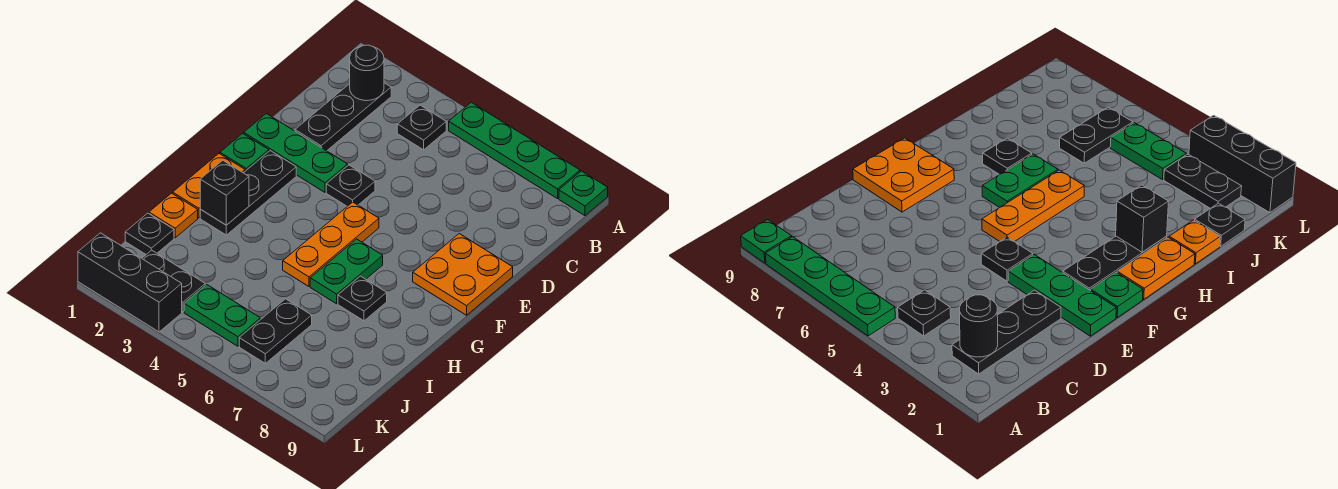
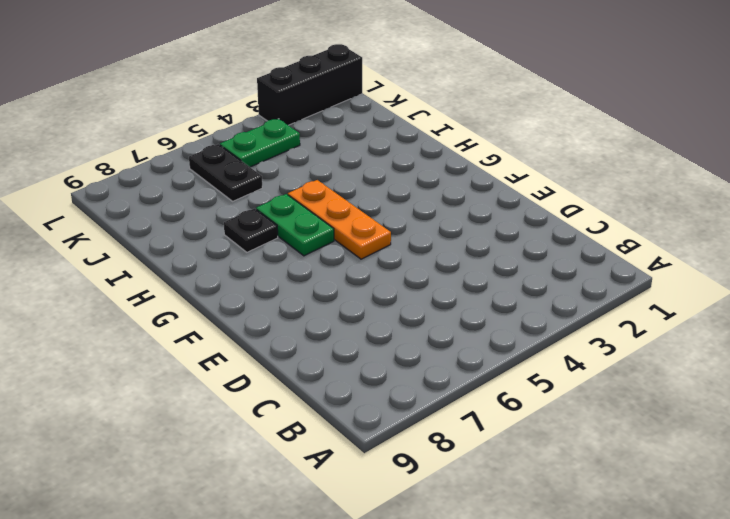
none -> green plate A5:A8 level 1
none -> green plate A9 level 1
none -> black plate B2:D2 level 1

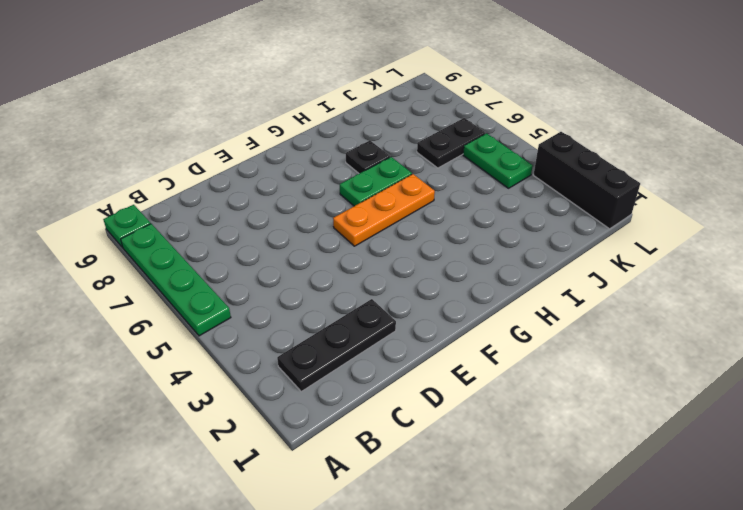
none -> black plate B4 level 1
none -> green plate E1:E3 level 1
none -> black plate E4 level 1

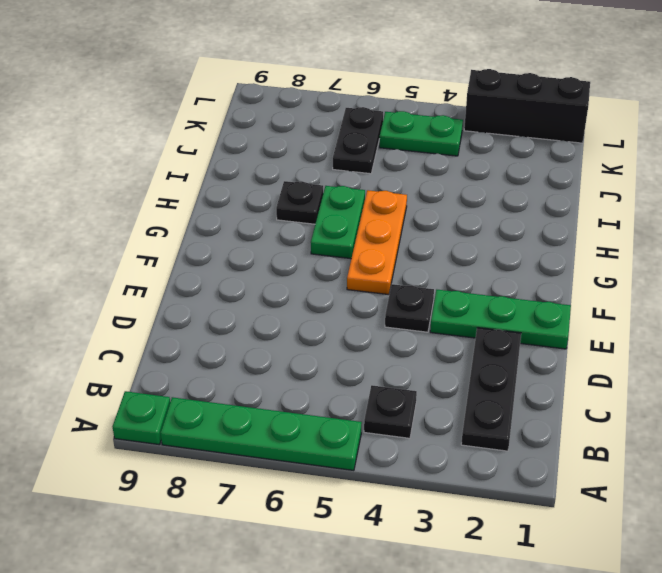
none -> orange plate E8:F9 level 1
none -> green plate F1 level 1
none -> black plate F2:H2 level 1

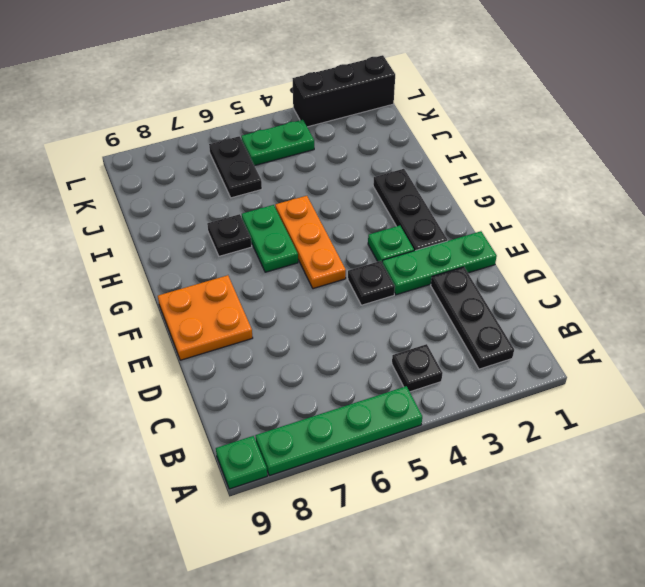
green plate F3 level 1 -> green plate F1 level 1
none -> orange plate G1:H1 level 1
none -> orange plate I1 level 1
none -> black plate J1 level 1

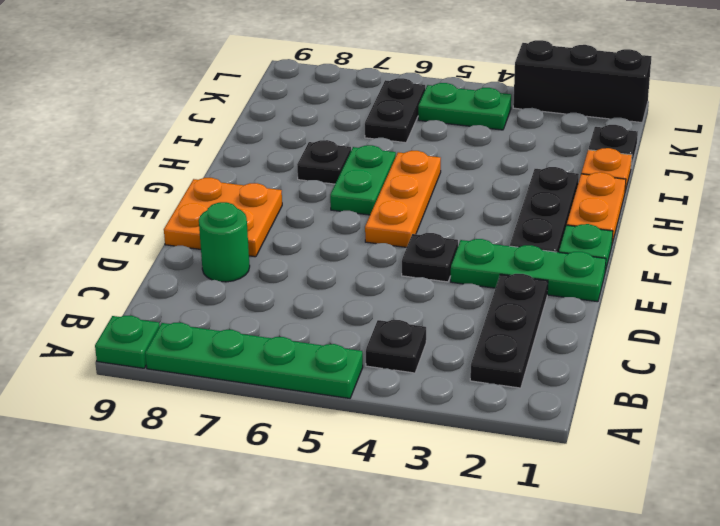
green round brick D8 level 1 -> none
none -> black plate K2:K3 level 1
none -> black round brick B2 level 2
none -> black brick H2 level 2

